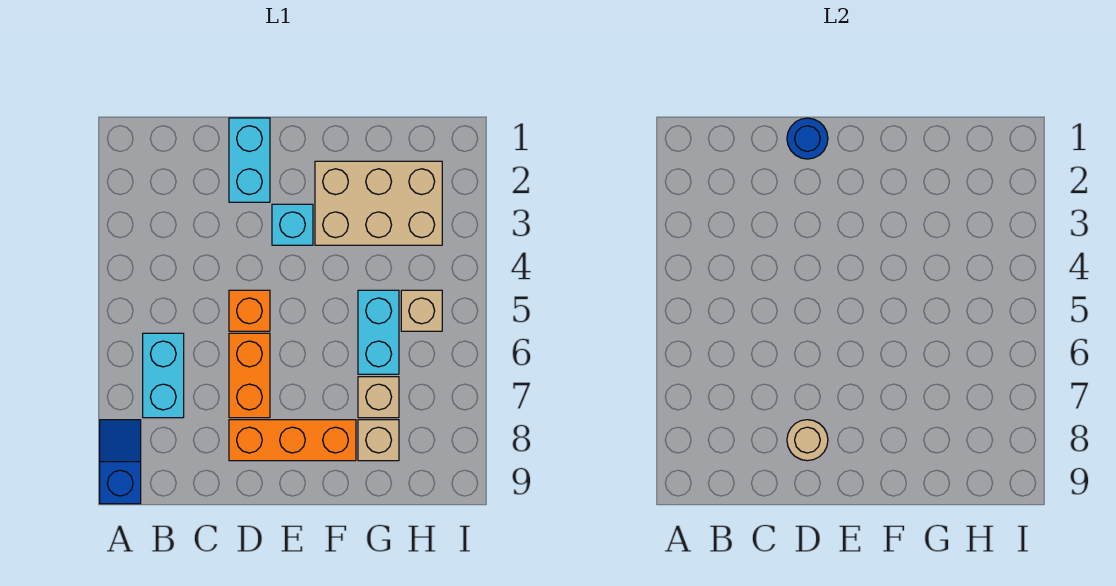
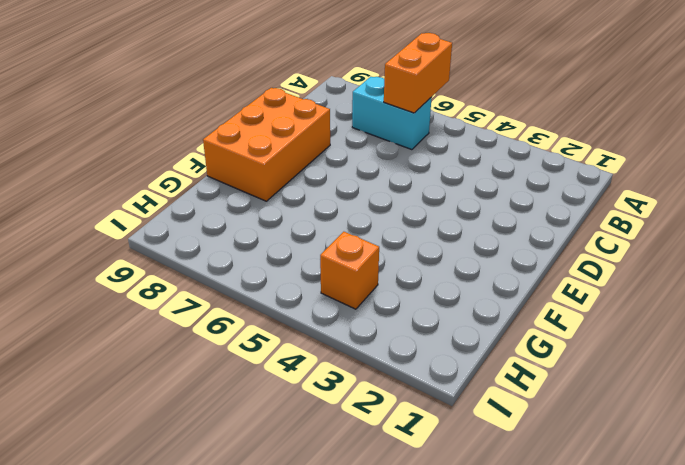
orange brick A6:B6 level 2 -> orange brick D6:D7 level 1
orange brick D8:F9 level 1 -> orange brick D8:F8 level 1
orange brick H4 level 1 -> orange brick D5 level 1
none -> blue slope A8:A9 level 1 top 9
none -> cyan brick D1:D2 level 1
none -> cyan brick E3 level 1

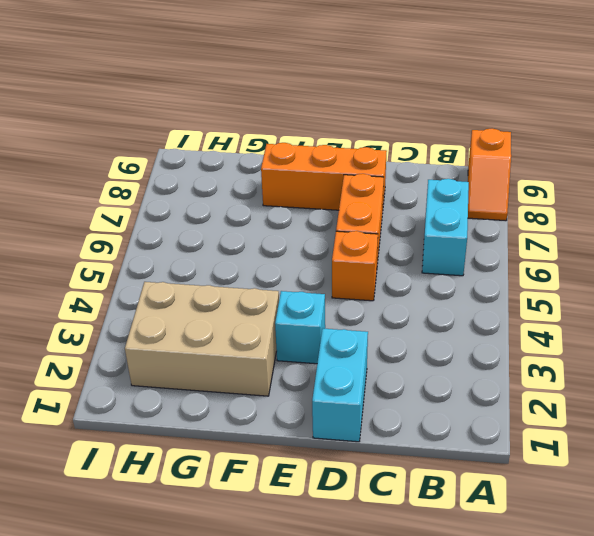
orange slope A8:A9 level 1 top 9 -> blue slope A8:A9 level 1 top 9
none -> cyan brick G5:G6 level 1
none -> tan brick G7 level 1
none -> tan brick G8 level 1

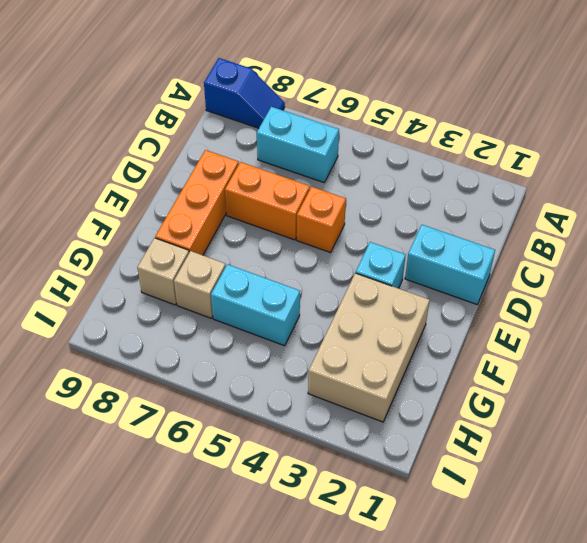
none -> tan brick H5 level 1
none -> blue round brick D1 level 2
none -> tan round brick D8 level 2

